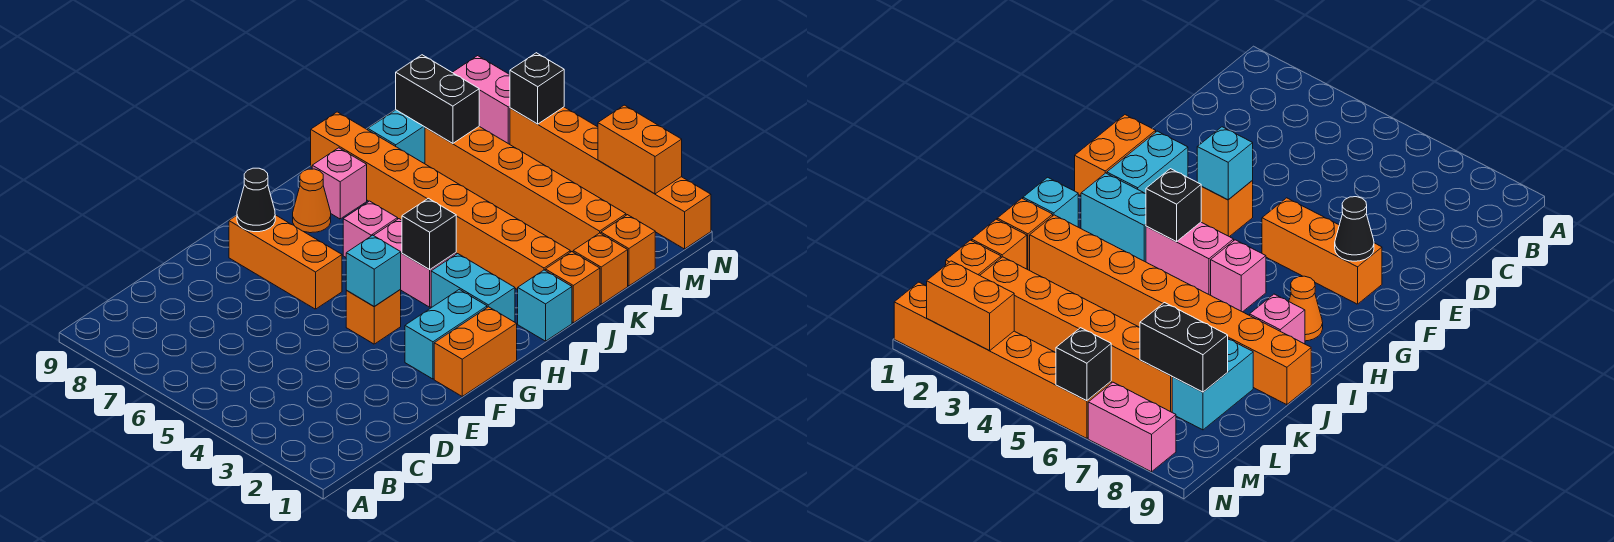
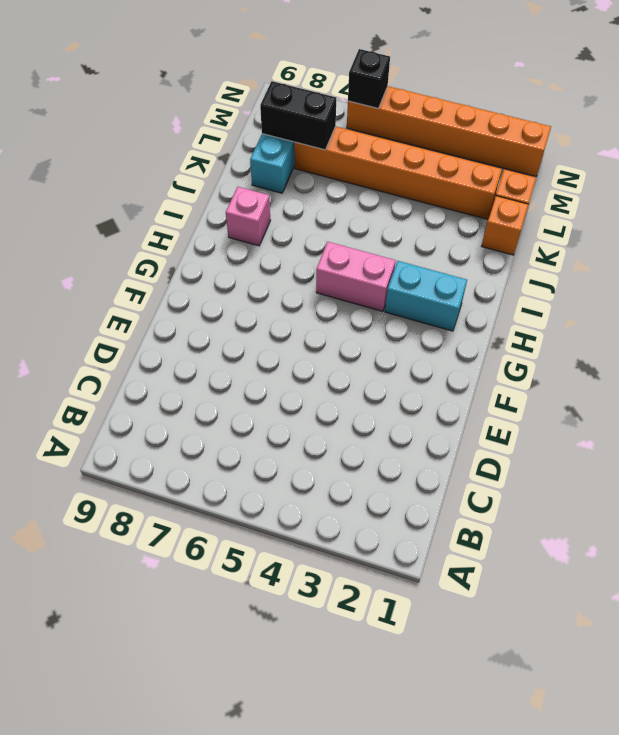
none -> orange brick F1:G1 level 1
none -> cyan brick F2:G2 level 1
none -> orange brick F4 level 1

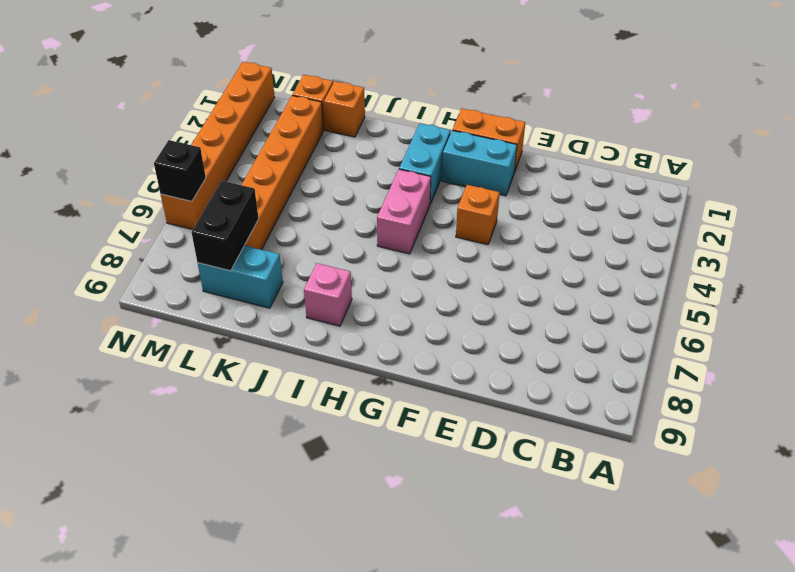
none -> orange brick F6:F8 level 1
none -> pink brick H6 level 1
none -> orange cone H8 level 1

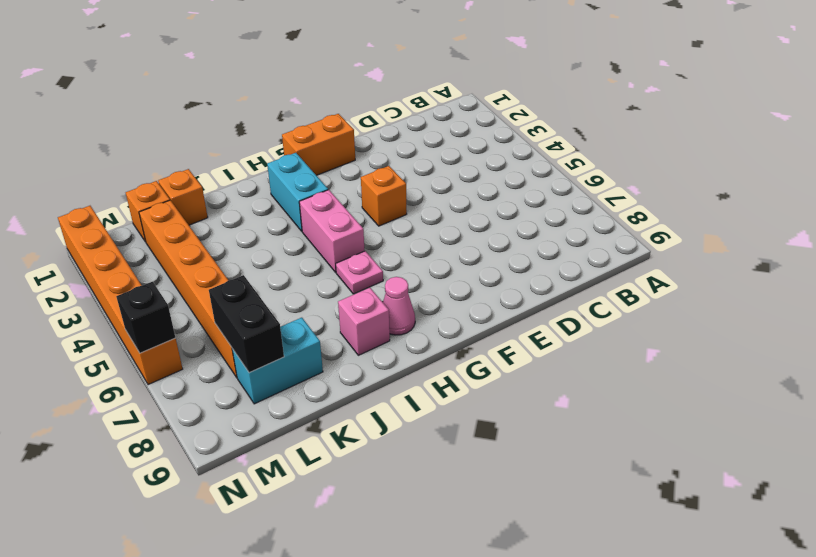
pink plate H6 level 1 -> pink brick H6 level 1
pink cone H8 level 1 -> orange cone H8 level 1
none -> cyan brick F2:G2 level 1
none -> orange brick F6:F8 level 1
none -> cyan brick I1 level 1

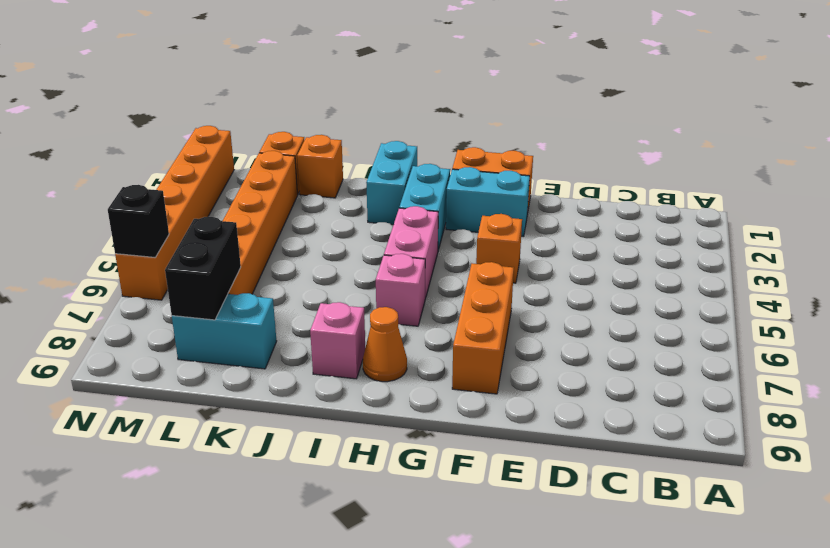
cyan brick I1:I2 level 1 -> cyan brick I1 level 1
none -> orange brick J1 level 1
none -> orange brick J2:J9 level 1
none -> pink brick N7:N8 level 1

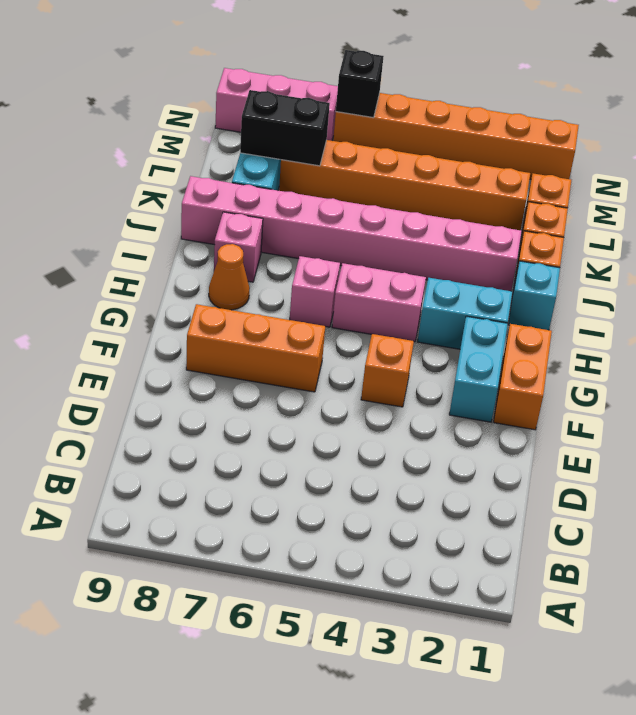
pink brick J2:J9 level 1 -> orange brick J2:J9 level 1
pink brick N7:N9 level 1 -> pink brick N7:N8 level 1
none -> cyan brick F4 level 2
none -> black cone F8 level 2
none -> black brick H4 level 2

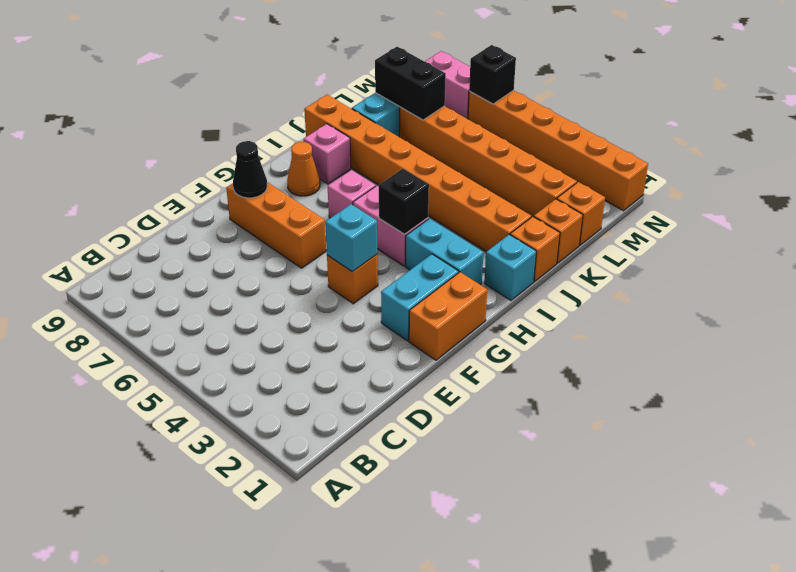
none -> orange brick N2:N3 level 2

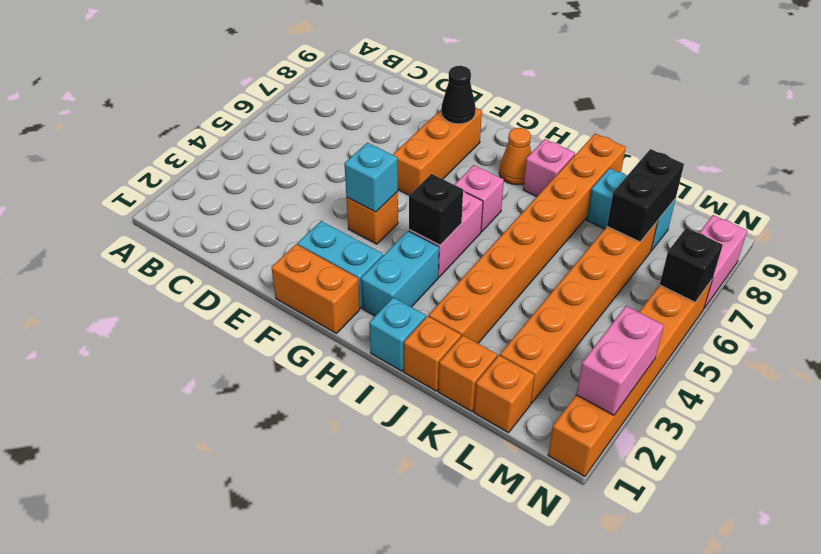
pink brick N2:N3 level 2 -> orange brick N2:N3 level 2

